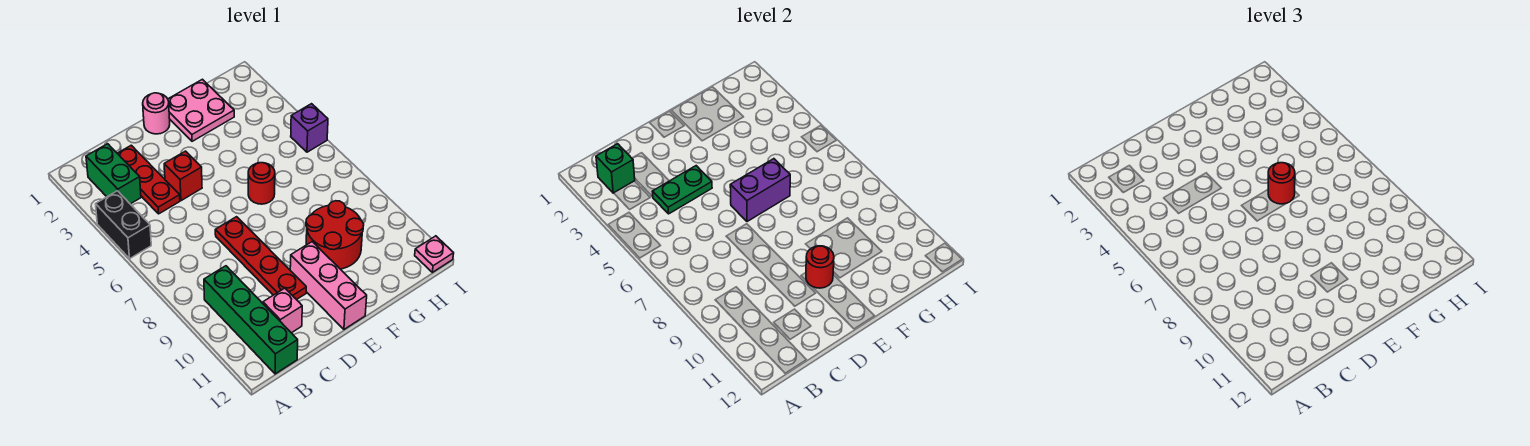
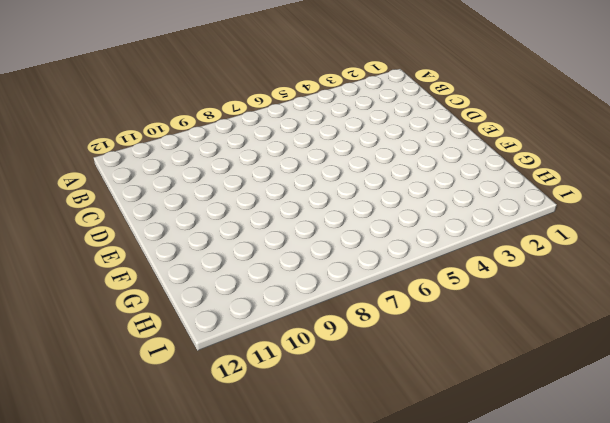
none -> black brick A4:A5 level 1
none -> green brick B2:B3 level 1
none -> green brick B9:B12 level 1

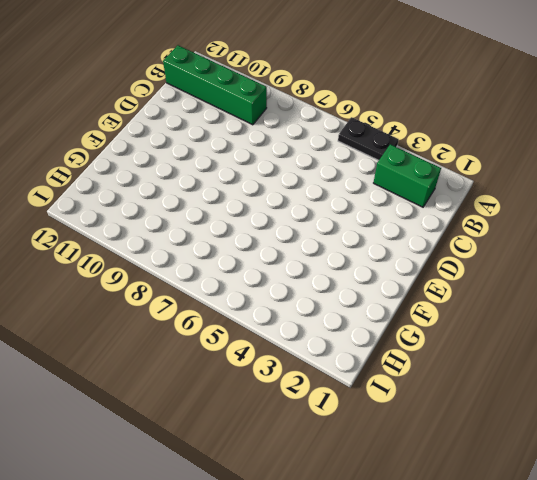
black plate A4:A5 level 1 -> black brick A4:A5 level 1
none -> red plate C2:C4 level 1
none -> pink brick C11 level 1
none -> red brick D4 level 1

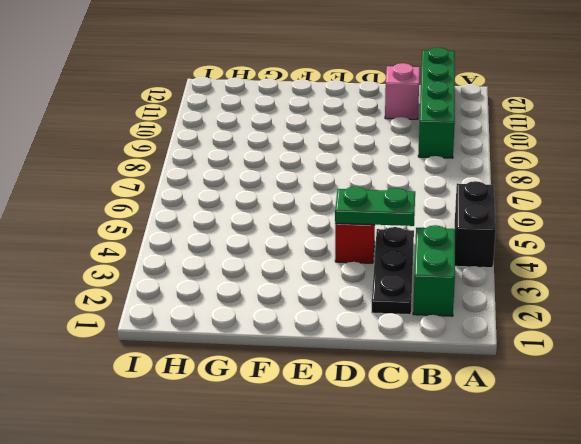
black plate C2:C4 level 1 -> red plate C2:C4 level 1
none -> red plate D7:D10 level 1
none -> pink round brick E1 level 1
none -> pink brick E10:E12 level 1

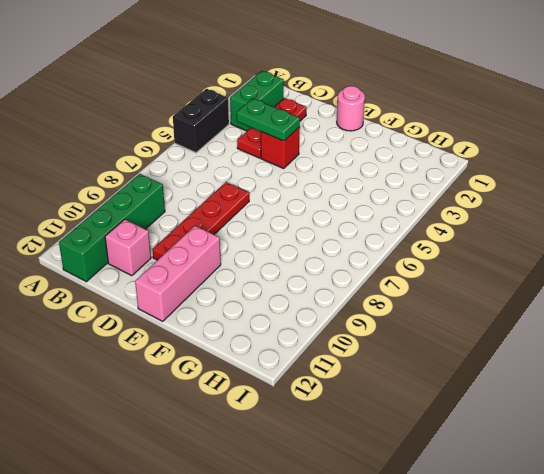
none -> pink plate F1:G2 level 1
none -> red round brick F6 level 1
none -> red round brick F9:G10 level 1

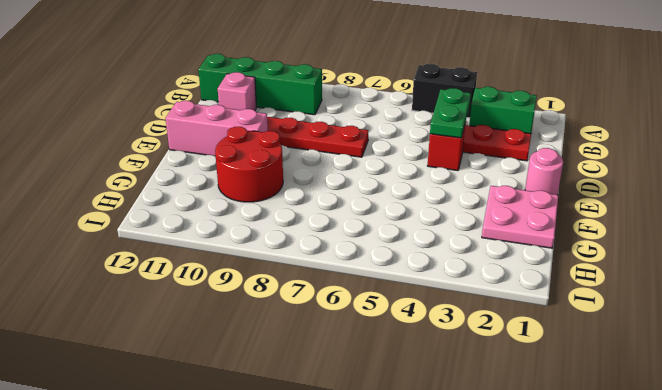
none -> red round brick F6 level 1
none -> purple brick I5 level 1
none -> pink plate I12 level 1

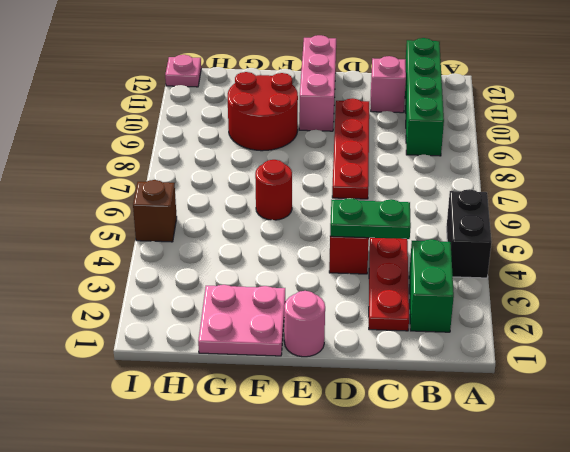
brown brick I5 level 1 -> purple brick I5 level 1
none -> green brick B2 level 2
none -> purple brick E6:F6 level 2
none -> red round brick E10 level 2

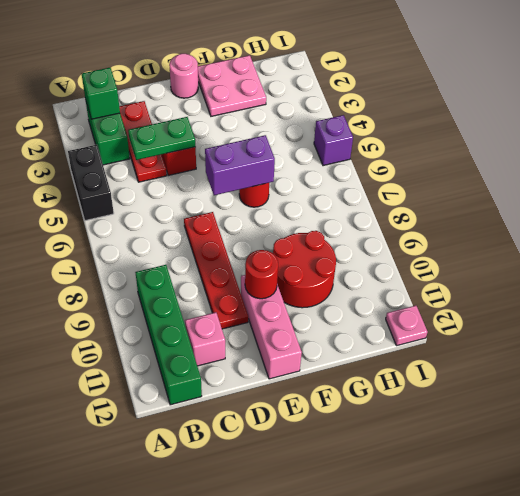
none -> red round brick F6 level 3

